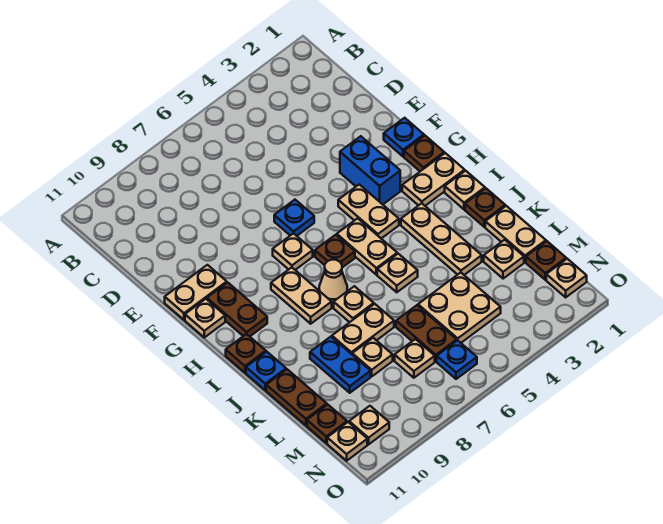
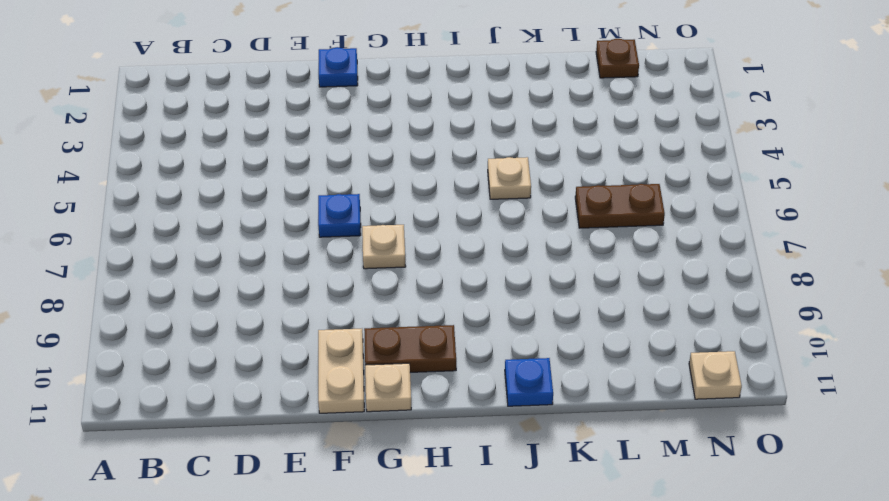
none -> blue brick F3:G3 level 1
none -> brown plate G1 level 1
none -> tan plate G4:H4 level 1
none -> tan plate H1:H2 level 1

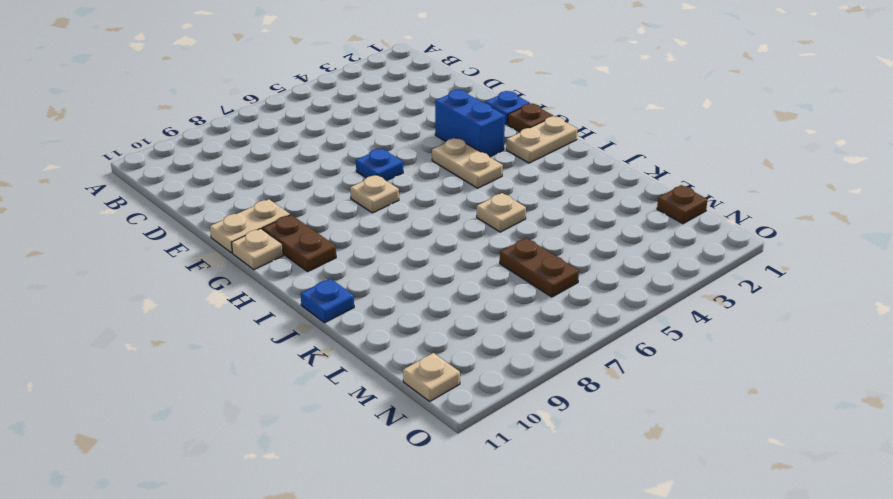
none -> tan plate H5:I5 level 1
none -> brown plate H6 level 1
none -> tan plate H8:I8 level 1
none -> tan plate I1 level 1

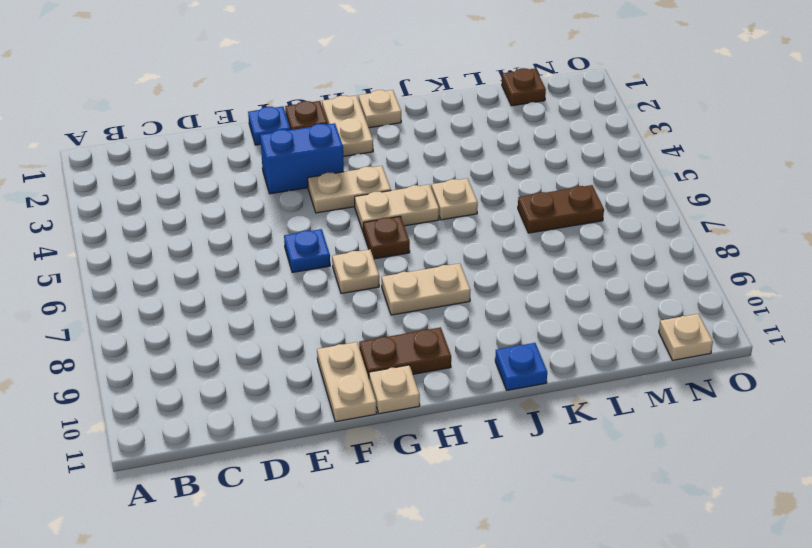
none -> tan plate I3:K3 level 1
none -> tan cone I7 level 1
none -> brown plate I11 level 1
none -> brown plate J1 level 1

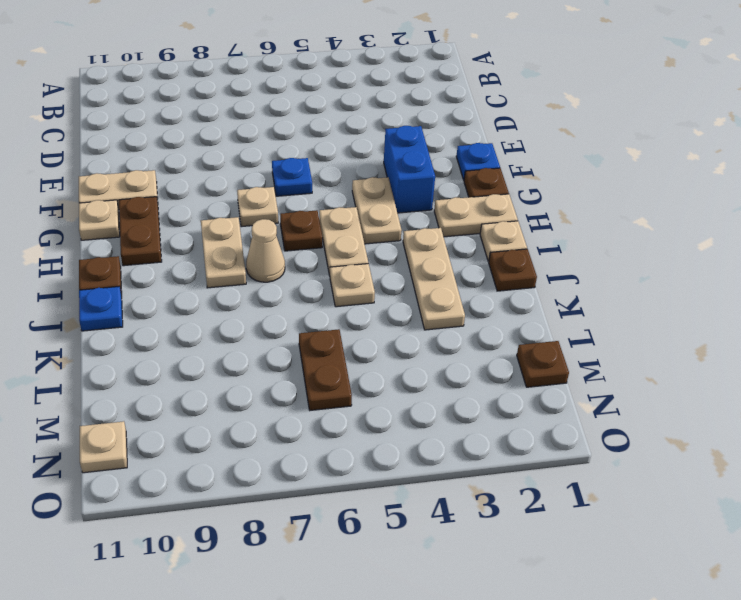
none -> tan plate J7 level 1
none -> tan plate K1:L1 level 1
none -> tan plate K7:K8 level 1
none -> blue plate K9:L9 level 1

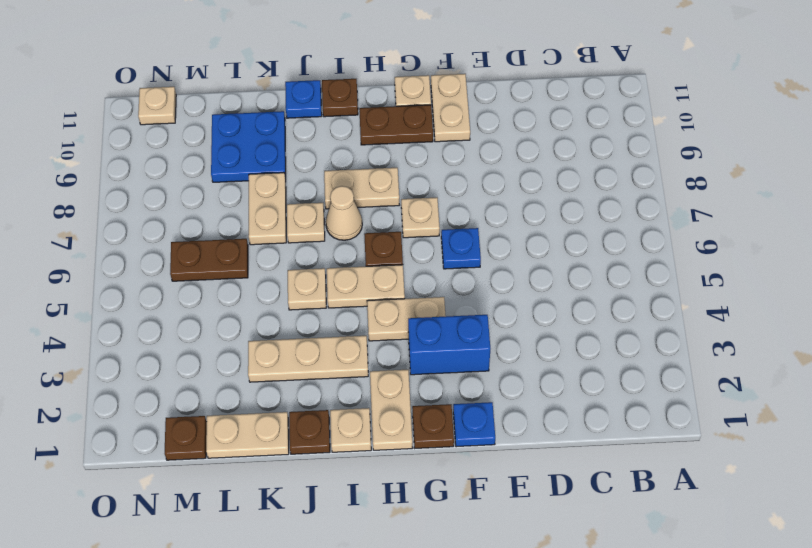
blue plate K9:L10 level 1 -> blue plate K9:L9 level 1
none -> brown plate K11:L11 level 1
none -> tan plate L2 level 1
none -> tan plate L4:M5 level 1
none -> tan plate L8 level 1

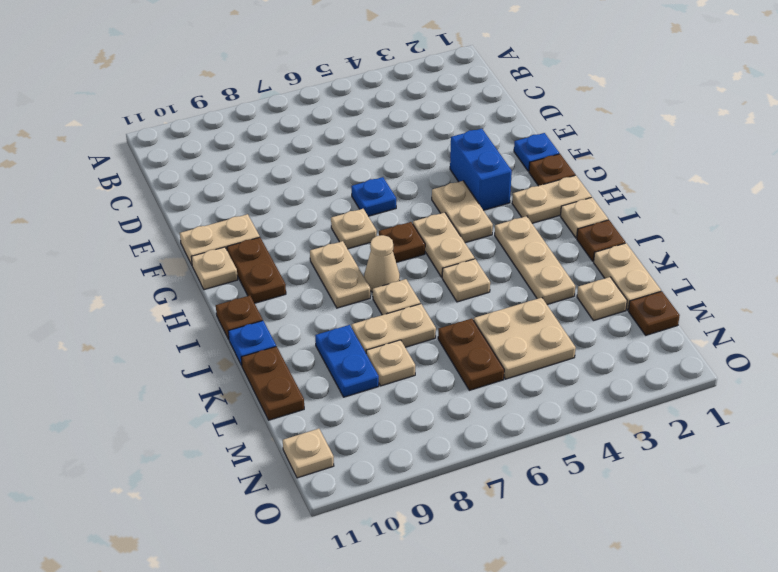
none -> tan plate M7 level 1
none -> brown plate M11 level 1
none -> tan plate N1 level 1
none -> blue plate N6 level 1

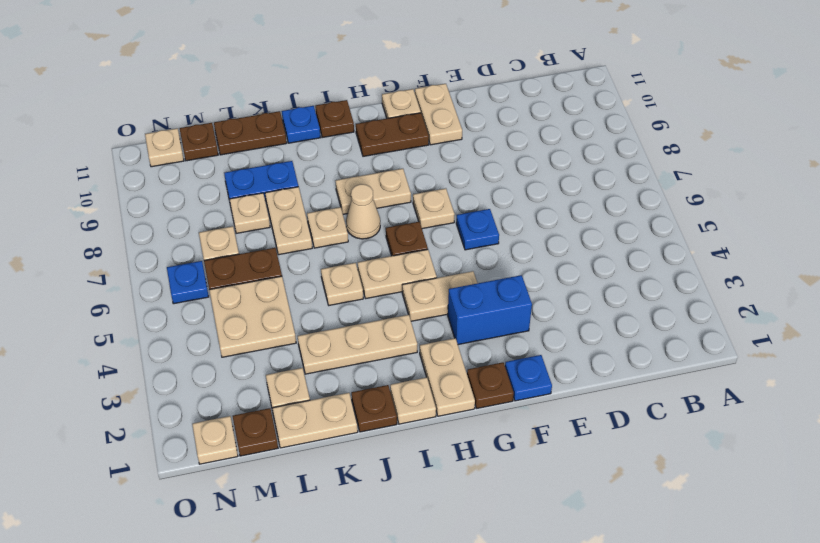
none -> tan plate N10 level 1

